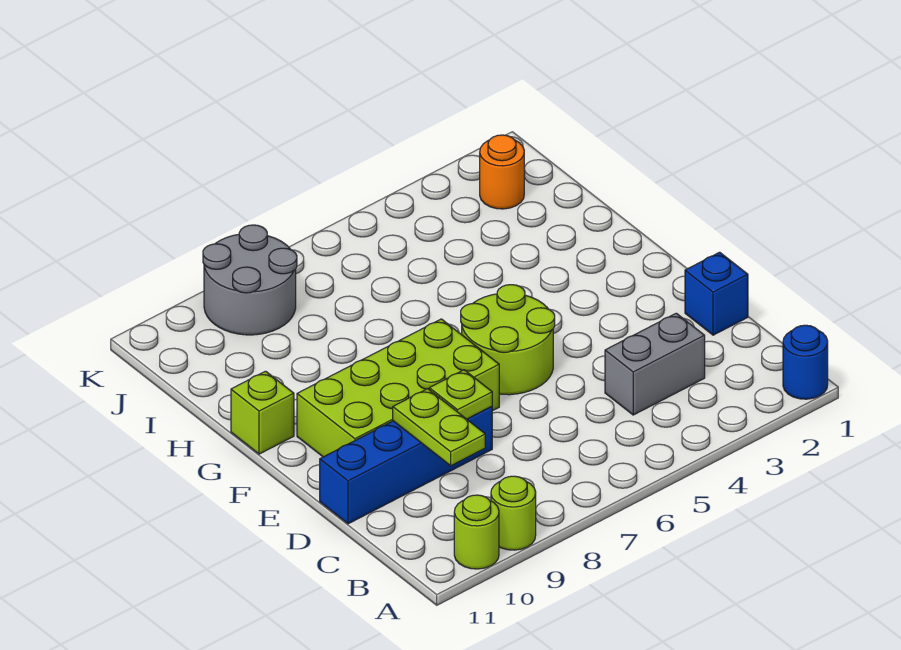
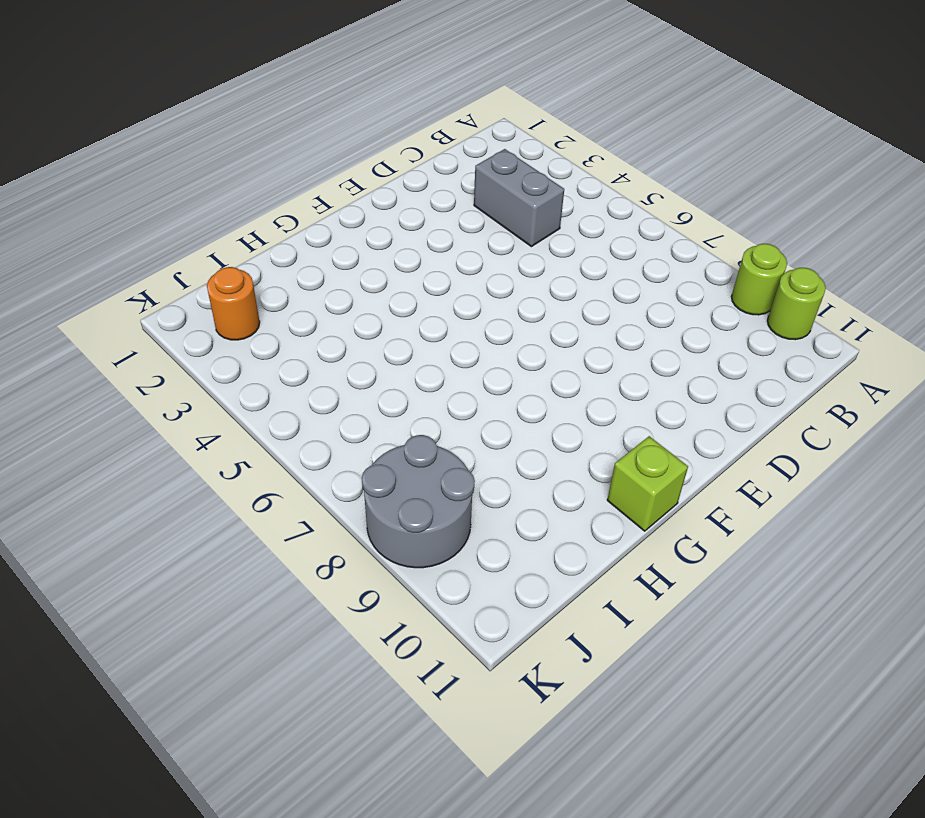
none -> blue round brick A1 level 1
none -> blue brick D1 level 1
none -> blue brick D8:D11 level 1

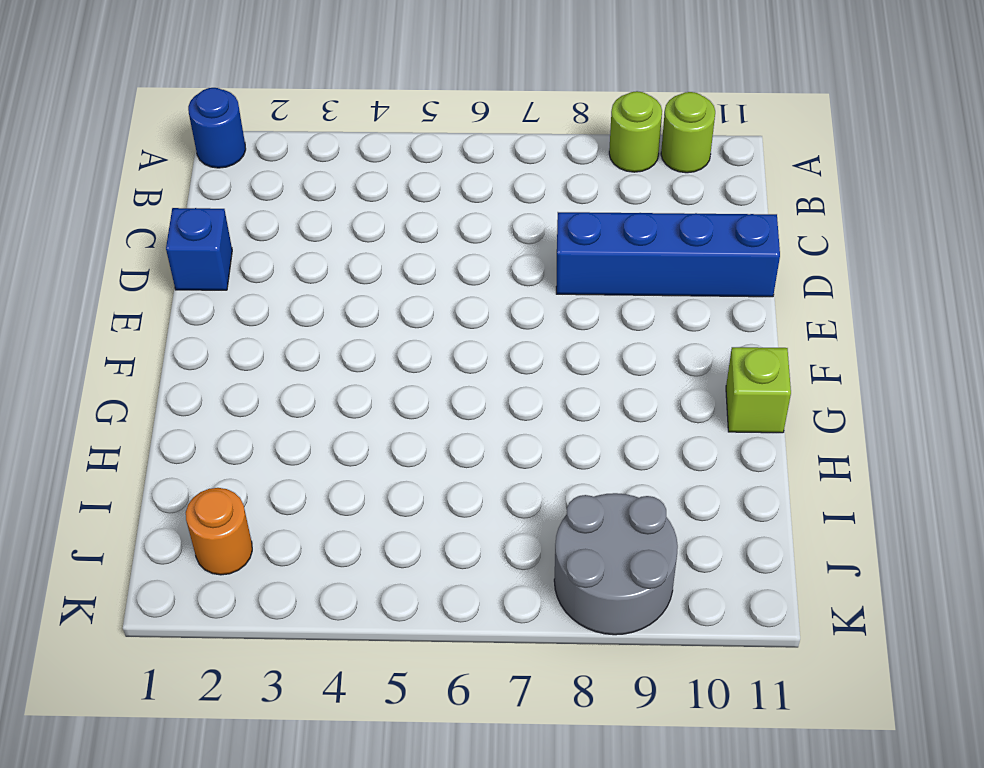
none -> grey brick C3:C4 level 1
none -> lime round brick E5:F6 level 1
none -> lime brick E7:F10 level 1

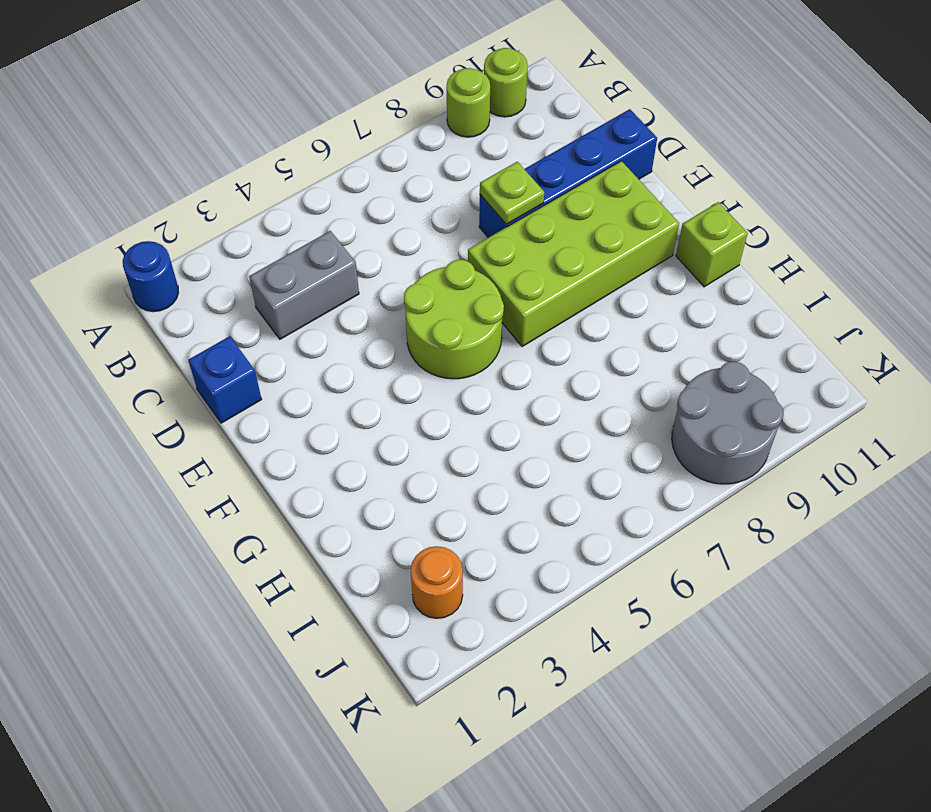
none -> lime plate C9:D9 level 2

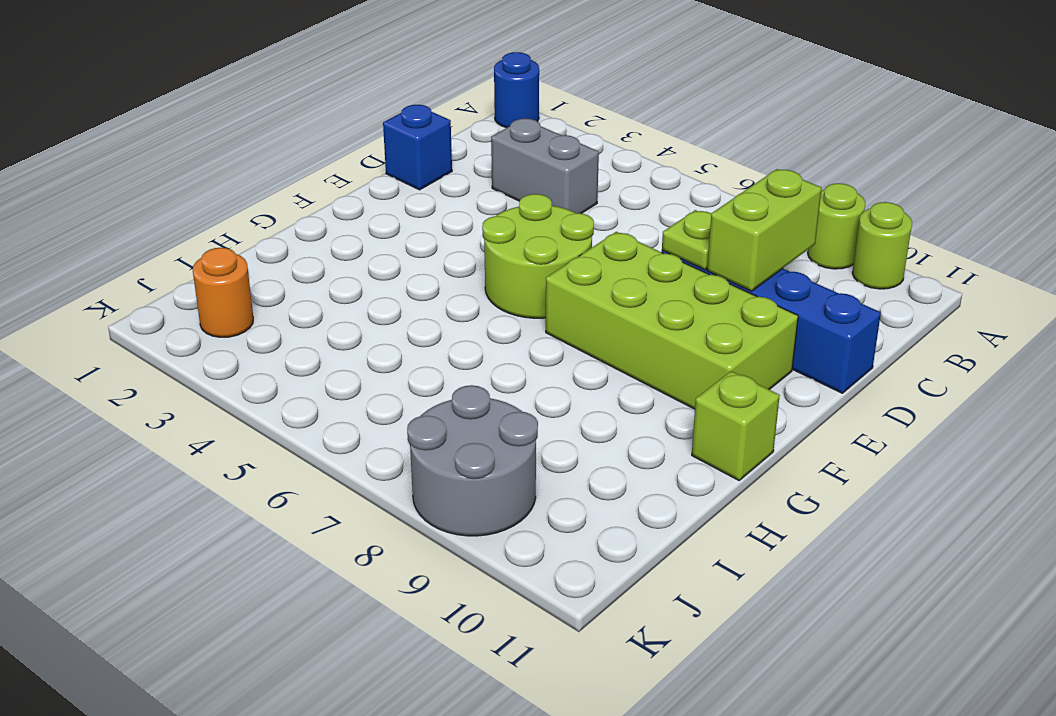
lime brick C9:D9 level 2 -> lime plate C9:D9 level 2

